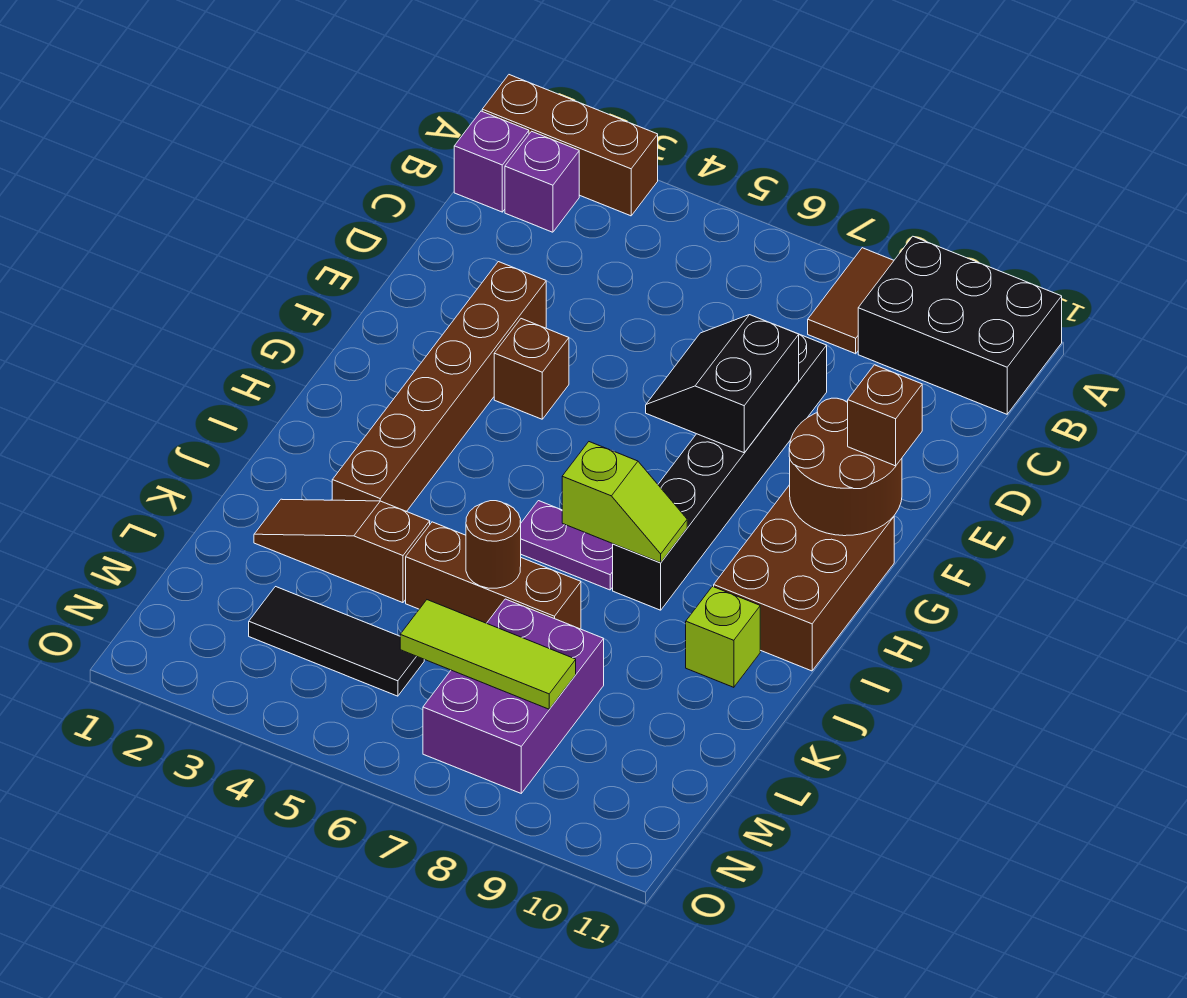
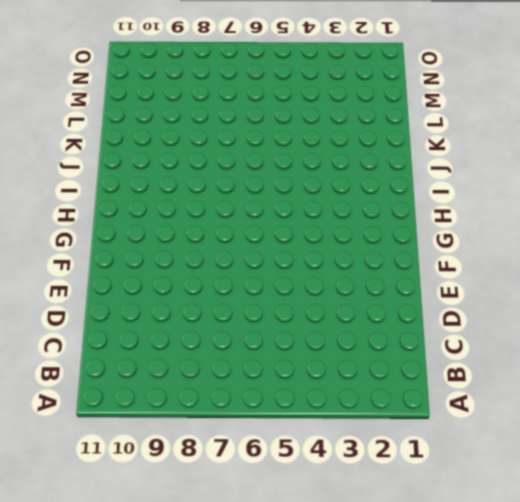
none -> brown brick A1:A3 level 1
none -> brown tile A8:B8 level 1
none -> black brick A9:B11 level 1

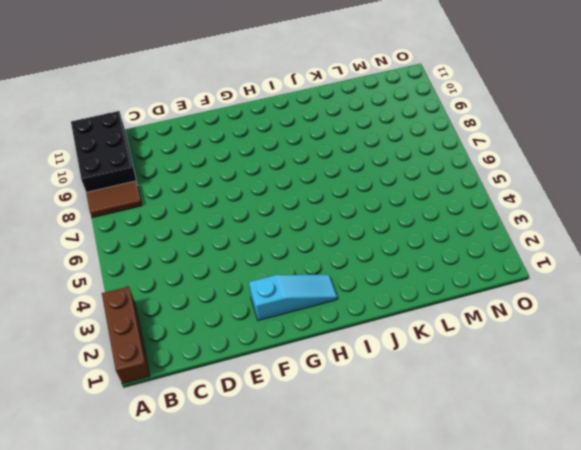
cyan slope F2:H2 level 1 top F -> none
none -> purple brick B1 level 1
none -> purple brick B2 level 1
none -> black brick D8:I8 level 1

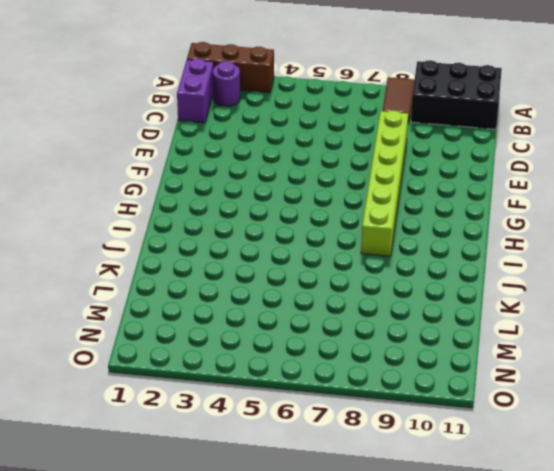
purple brick B1:C1 level 1 -> purple brick B1 level 1
purple round brick B2 level 1 -> purple brick B2 level 1
lime brick D8:I8 level 1 -> black brick D8:I8 level 1
none -> brown brick E3:J3 level 1
none -> brown brick F4 level 1
none -> brown brick G10:I11 level 1

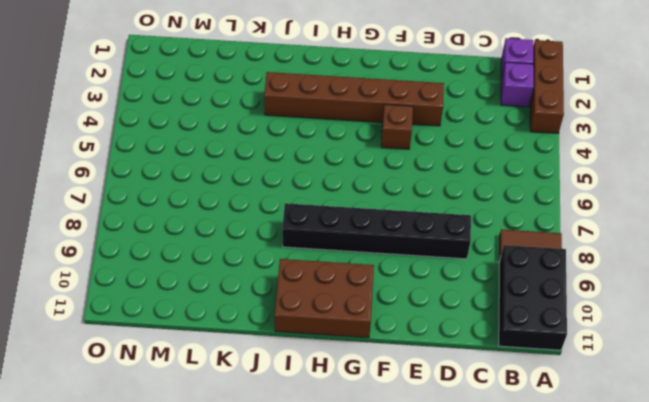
none -> purple plate I6:I7 level 1
none -> lime brick J10 level 1
none -> brown slope K2:K4 level 1 top 4

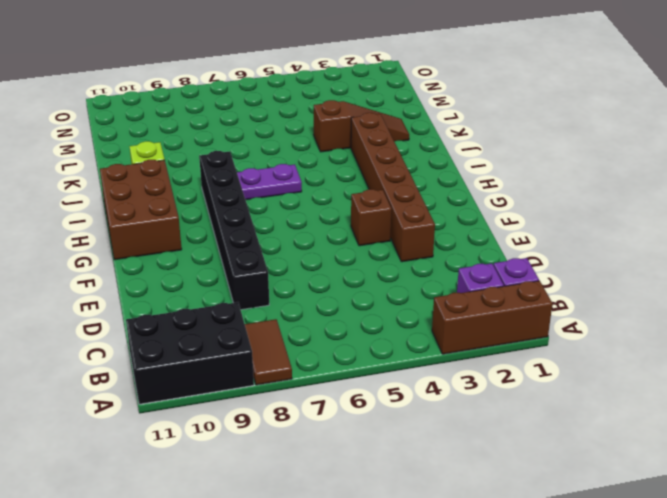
none -> brown brick K5:K7 level 1
none -> purple brick L7:N8 level 1
none -> black tile M3:M5 level 1

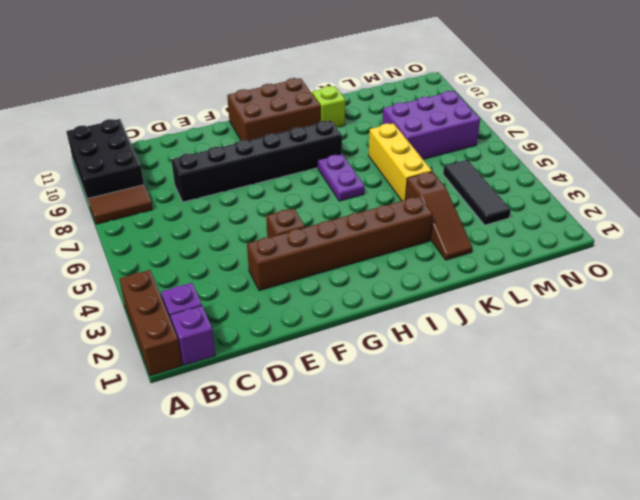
yellow brick K5:K7 level 1 -> brown brick K5:K7 level 1
none -> black slope E7:F8 level 2 top 8
none -> brown round brick F10:G11 level 2
none -> lime slope I7:I8 level 2 top 7

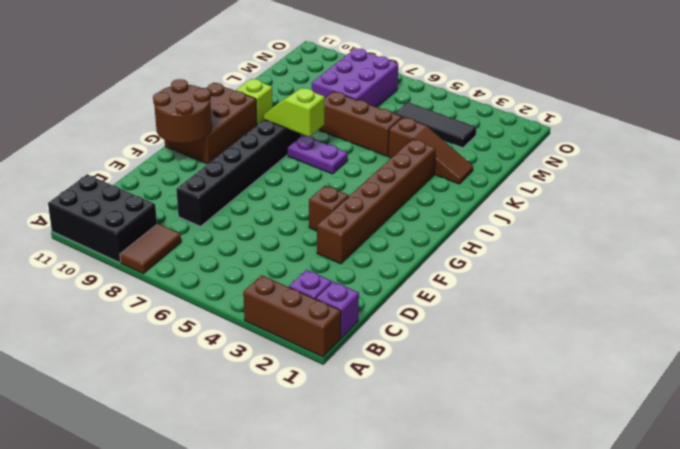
none -> black slope E7:F8 level 2 top 8
none -> brown round brick K6 level 2
none -> lime tile M6:M8 level 2

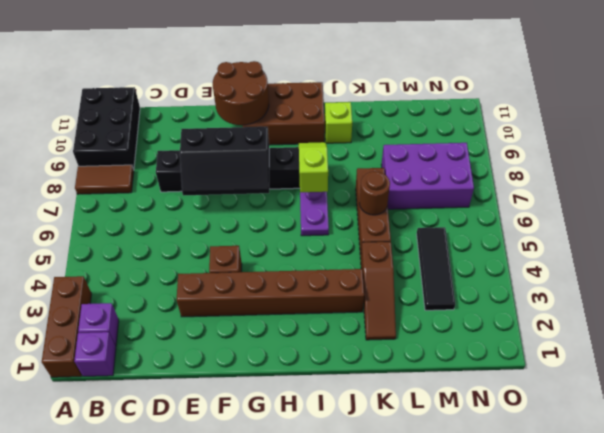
black slope E7:G8 level 2 top 8 -> black slope E7:F8 level 2 top 8
none -> lime tile M6:M8 level 2
none -> brown brick F11 level 3

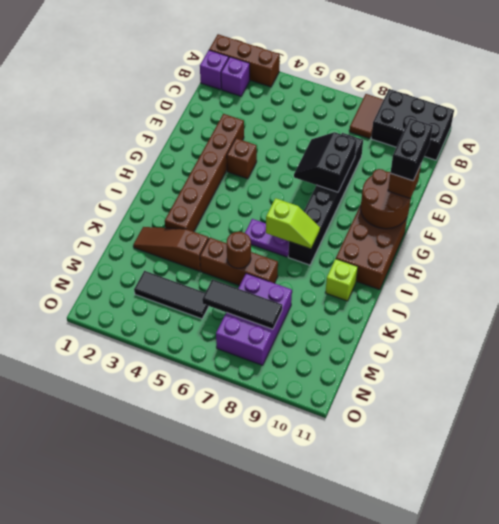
black brick E11:F11 level 4 -> none
black tile M6:M8 level 2 -> lime tile M6:M8 level 2

